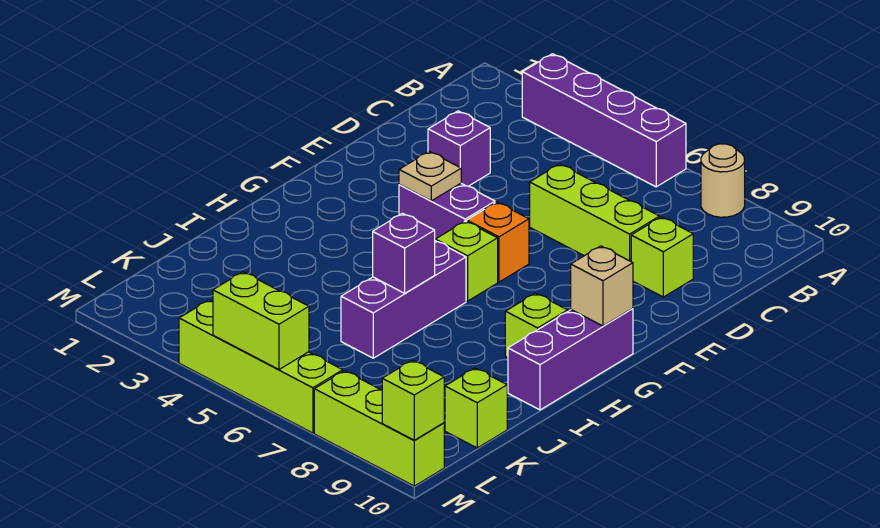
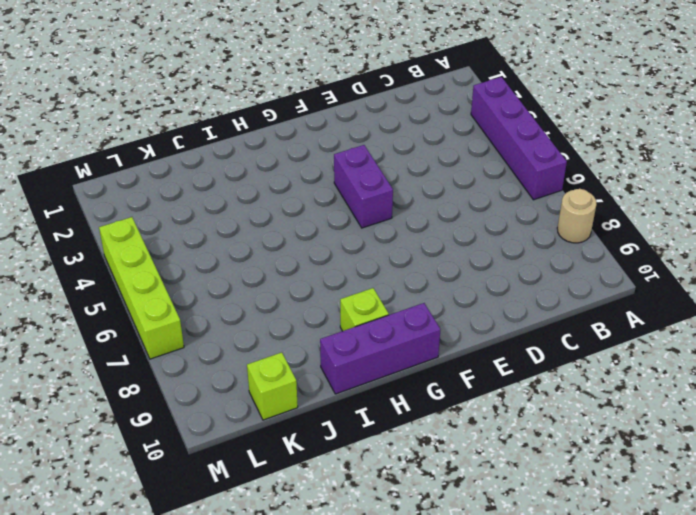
none -> purple brick D3 level 1
none -> lime brick D6:D8 level 1
none -> lime brick D9 level 1

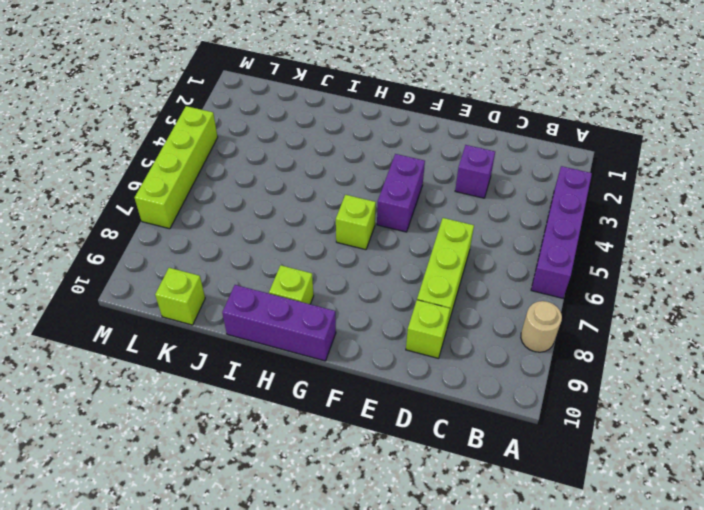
none -> orange brick F6 level 1
none -> purple brick H6:J6 level 1
none -> lime brick M8:M10 level 1

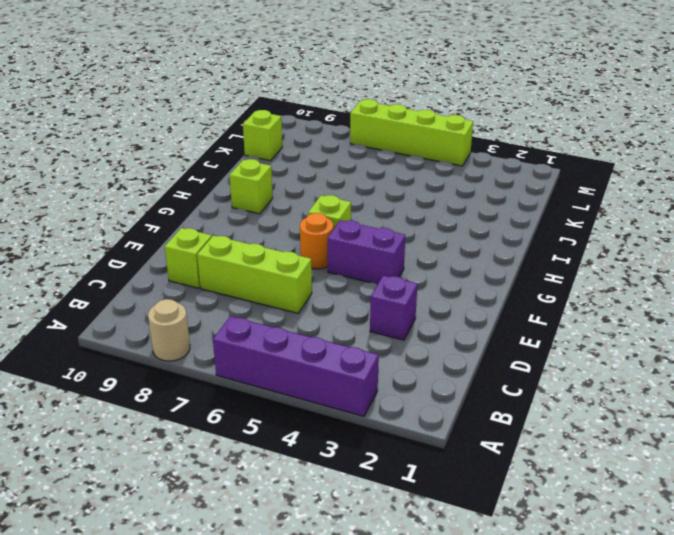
orange round brick F6 level 1 -> orange brick F6 level 1
none -> purple brick G10:I10 level 1
none -> purple brick H6:J6 level 1
none -> lime brick M8:M10 level 1

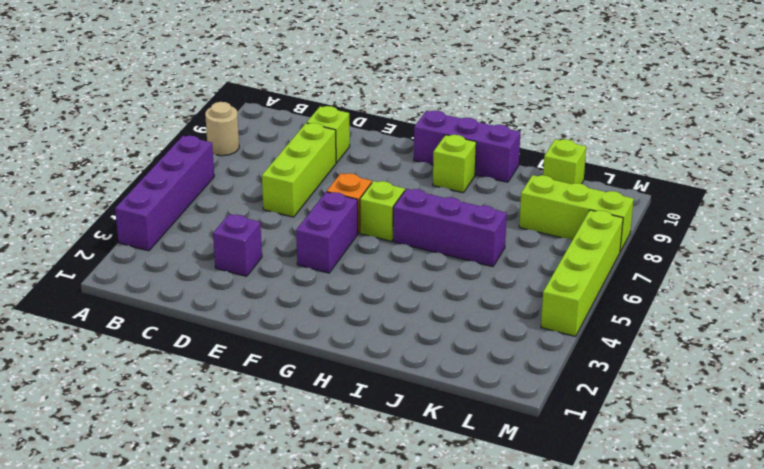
lime brick K8:M8 level 1 -> lime brick M8:M10 level 1
none -> tan plate F4 level 2
none -> tan brick G10 level 2
none -> purple brick I6 level 2

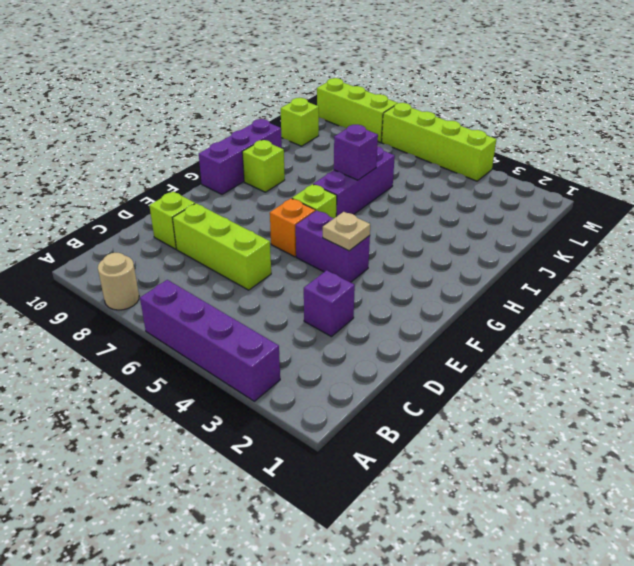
none -> tan brick G10 level 2
none -> lime brick M5:M6 level 2
none -> lime brick M10 level 2

